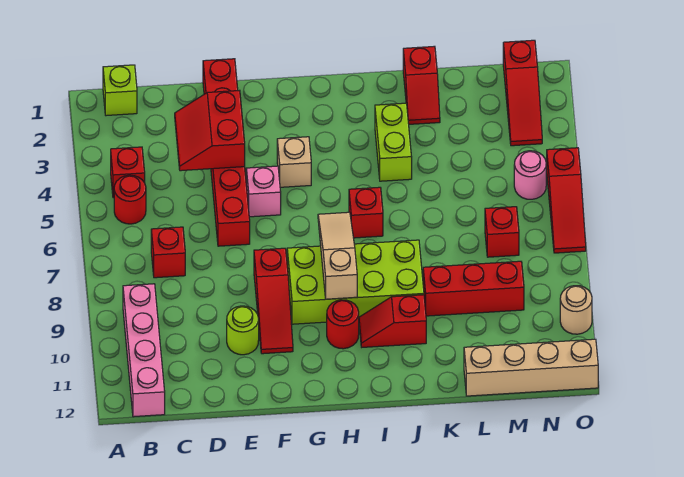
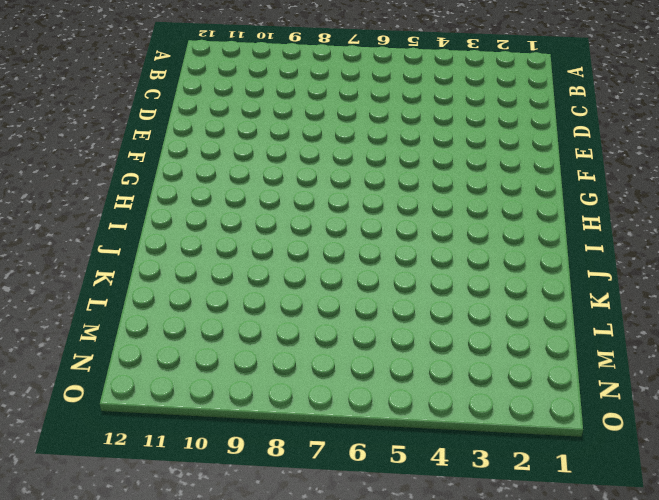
none -> lime brick B1 level 1
none -> red brick B4 level 1
none -> red round brick B5 level 1

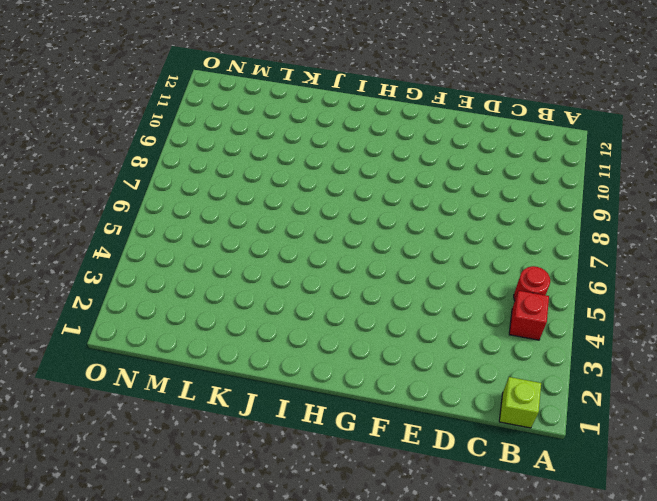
none -> pink brick B9:B12 level 1
none -> red brick C7 level 1
none -> red brick E1:E6 level 1

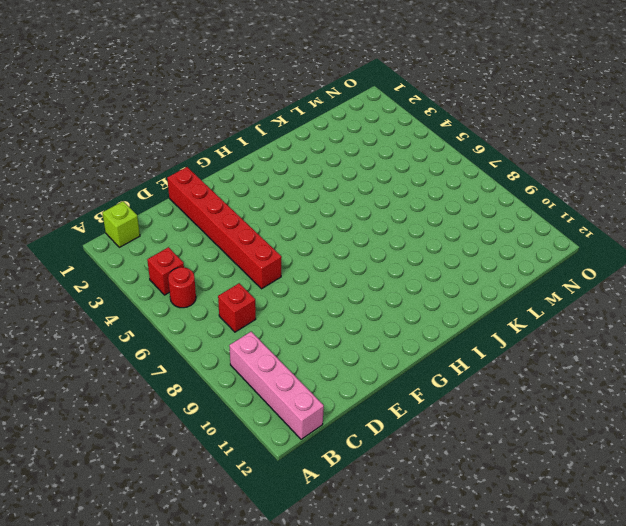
none -> lime round brick E10 level 1
none -> pink brick F5 level 1
none -> red slope F8:F10 level 1 top 8

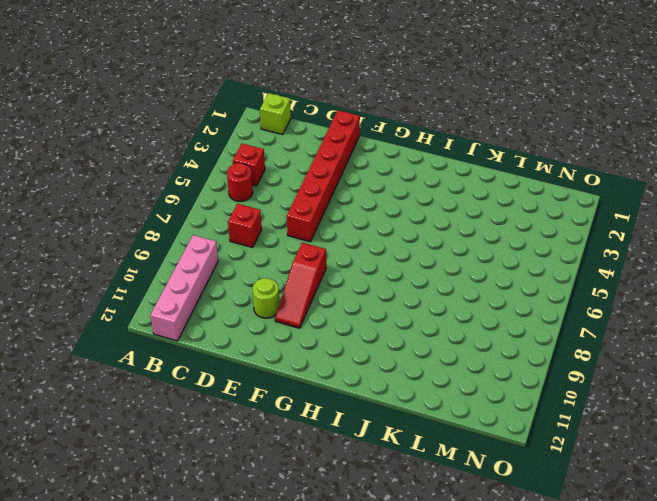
none -> pink brick F5 level 1
none -> tan brick G4 level 1
none -> lime brick G8:J9 level 1

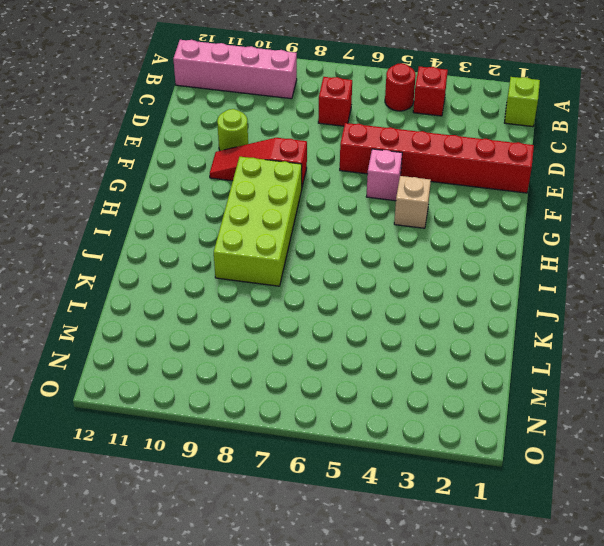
none -> red round brick H10 level 1
none -> red brick I6 level 1
none -> red slope I10:J10 level 1 top J

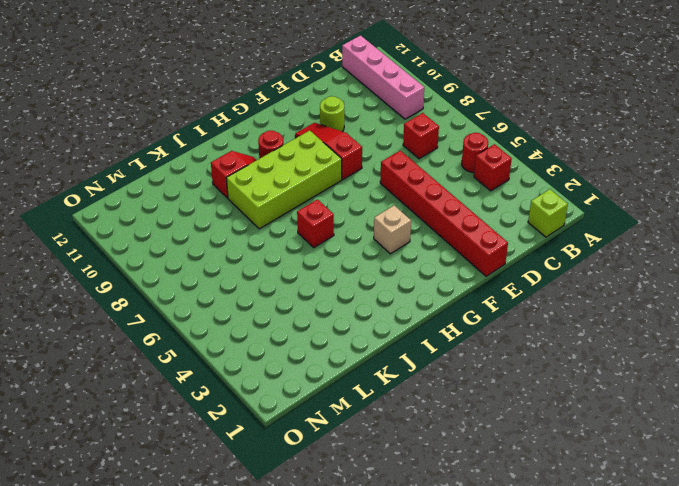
none -> pink brick F5 level 1
none -> lime brick J3:J4 level 1
none -> red slope K1:K2 level 1 top 1

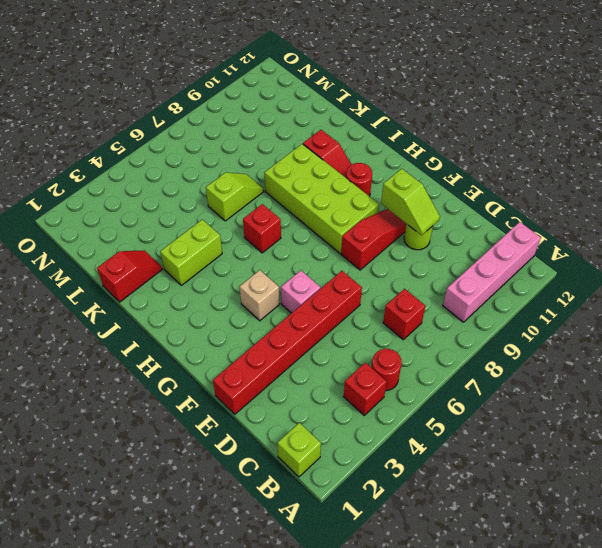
lime slope E10:F10 level 2 top F -> none
lime slope K6:K7 level 1 top 6 -> none
none -> red brick K9:M9 level 1
none -> tan brick L12:O12 level 1
none -> red brick M7 level 1

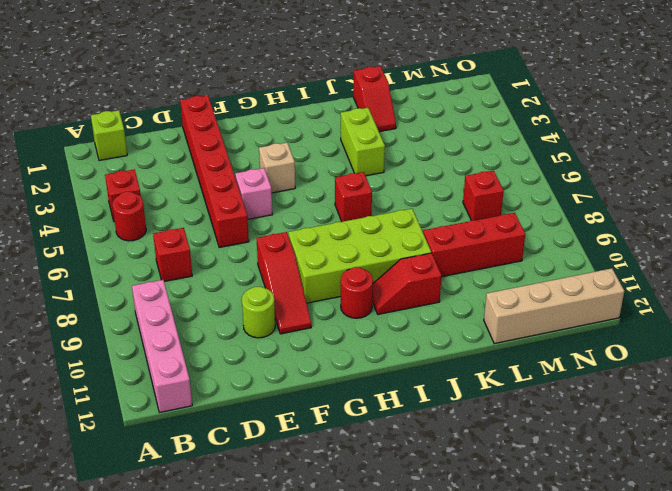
none -> red slope N1:N3 level 1 top 1
none -> pink round brick N5 level 1
none -> red slope O5:O7 level 1 top 5

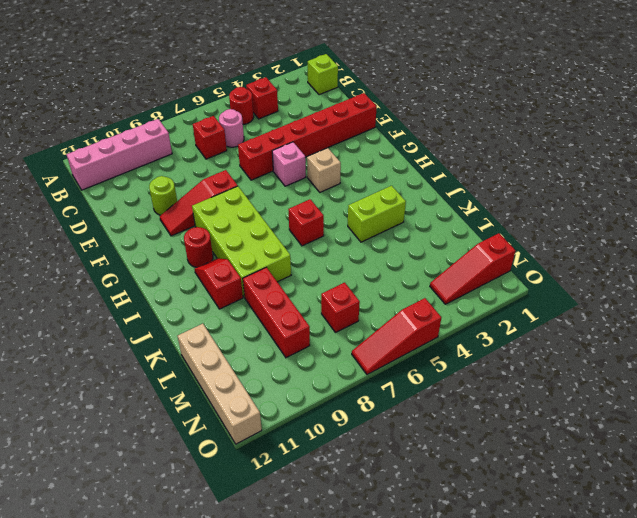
pink round brick C6 level 1 -> pink round brick N5 level 1
none -> red slope K1:K2 level 1 top 1
none -> tan round brick O10 level 1
none -> red slope D3:E4 level 2 top E

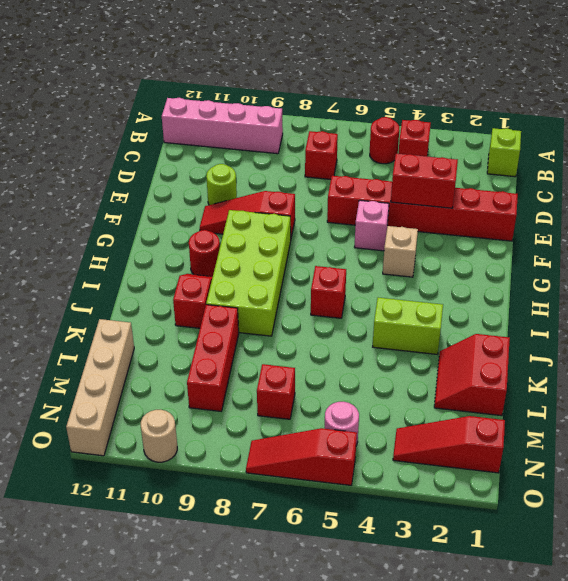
red slope K1:L2 level 1 top 1 -> red slope K1:K2 level 1 top 1
none -> tan slope H7:H9 level 2 top 9

